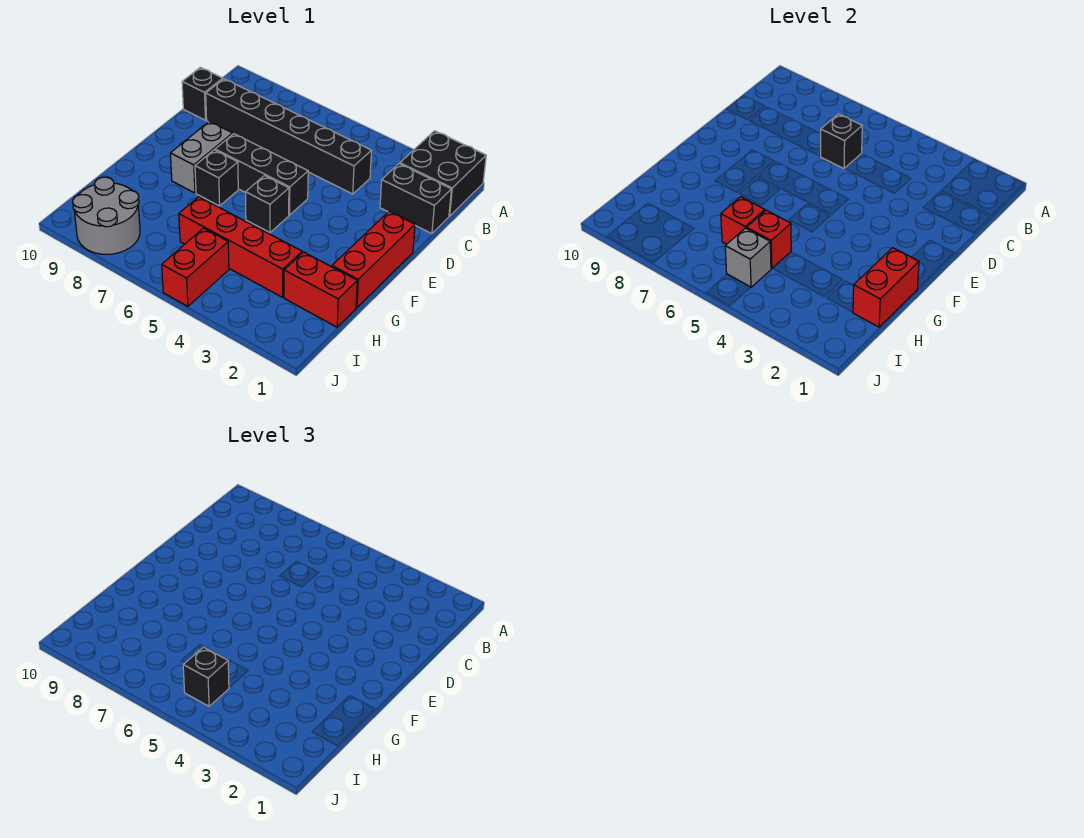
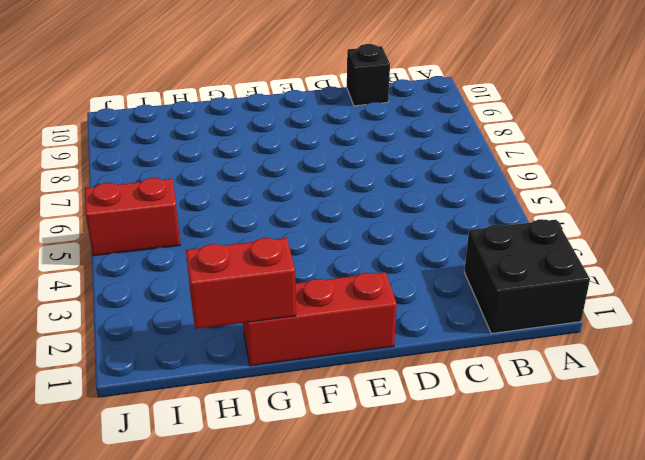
none -> black brick C1:C2 level 1
none -> black brick C4:C9 level 1
none -> black brick E5:E7 level 1

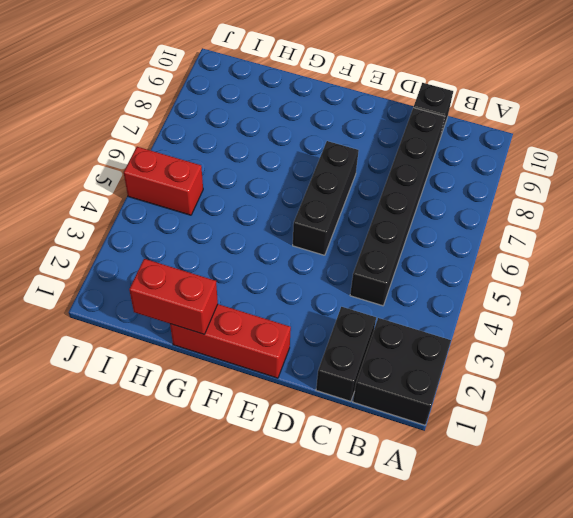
none -> grey brick E8:F8 level 1
none -> black brick F5 level 1
none -> black brick F7 level 1

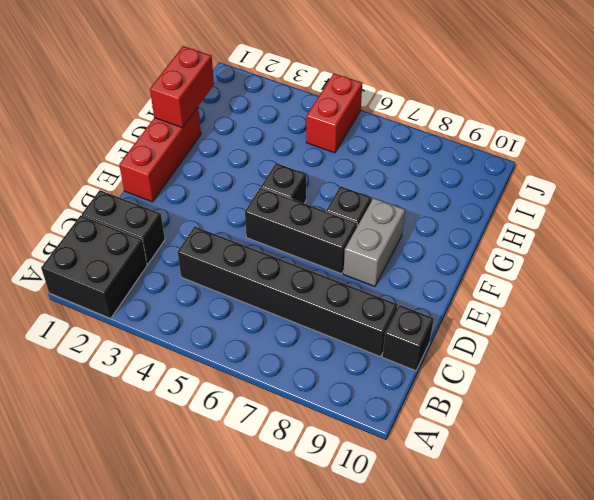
none -> red brick H1:H2 level 1
none -> red brick H3:H6 level 1
none -> grey round brick I8:J9 level 1

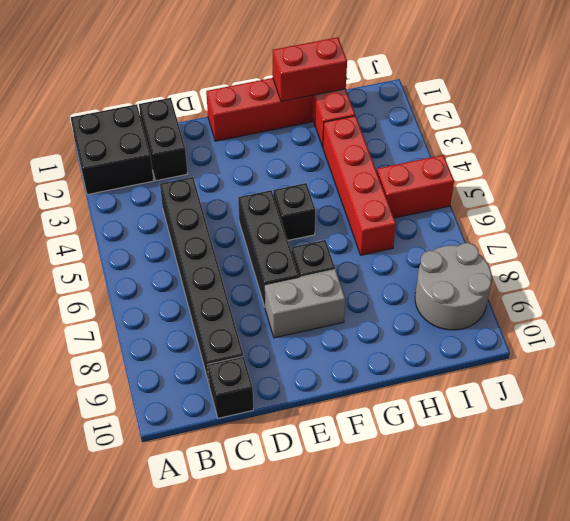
none -> black brick C6 level 2
none -> red brick H5 level 2
none -> red brick H6 level 2

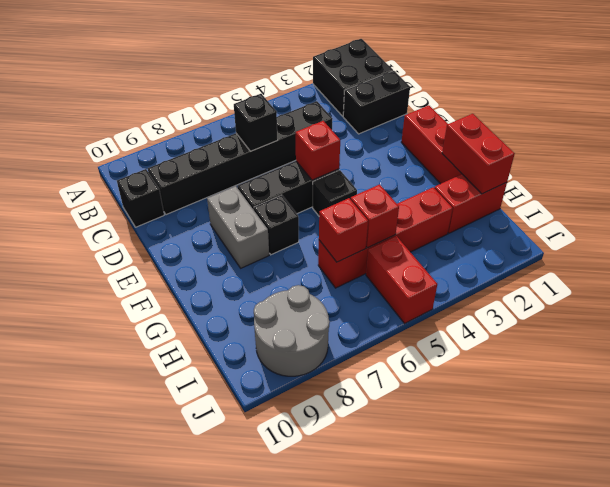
red brick E5 level 2 -> none
none -> grey brick I5 level 2
none -> black brick I5 level 3

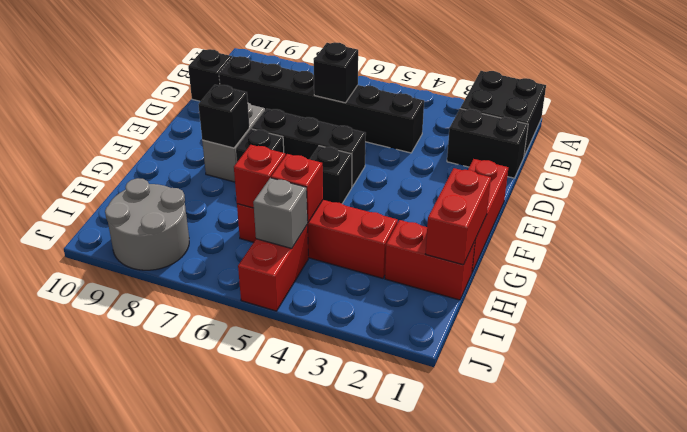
black brick F8 level 2 -> black brick I5 level 3

